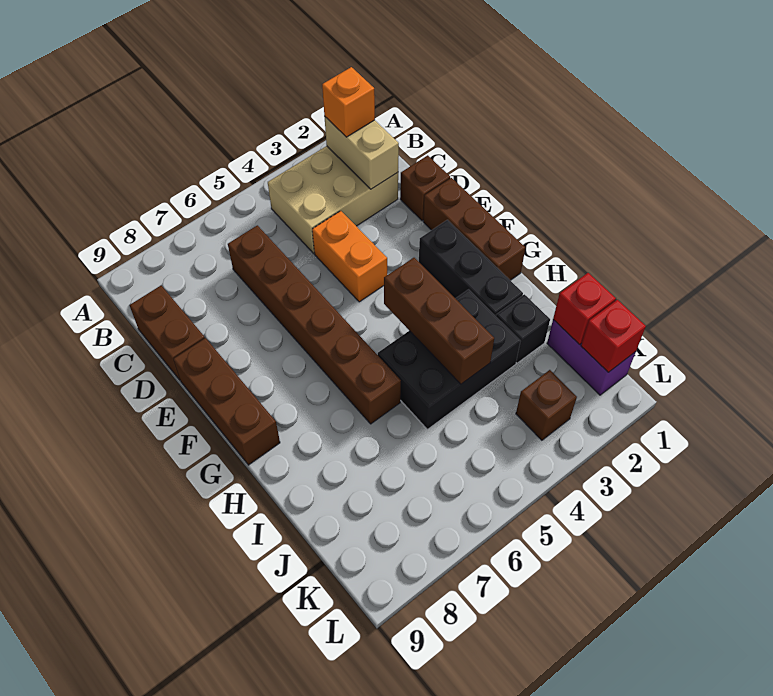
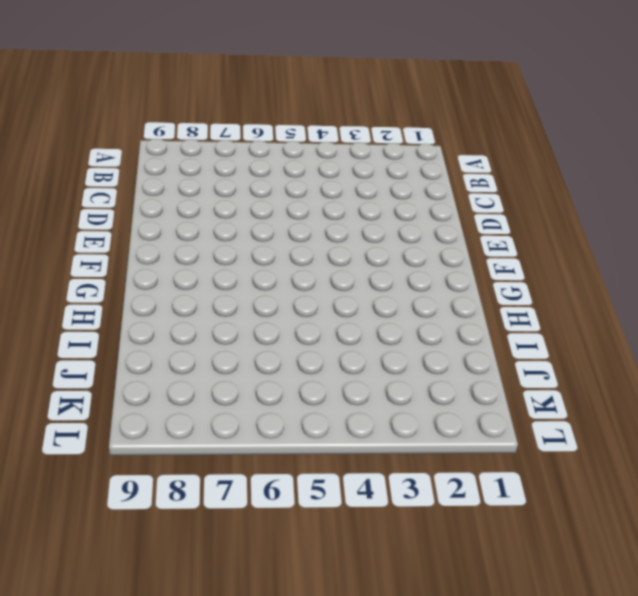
none -> tan brick B2:C4 level 1
none -> brown brick C6:H6 level 1
none -> brown brick C9:D9 level 1

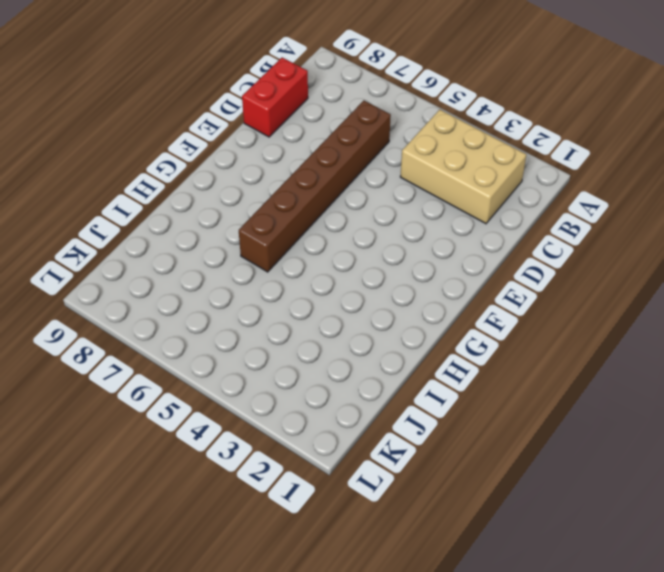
red brick C9:D9 level 1 -> brown brick C9:D9 level 1
none -> brown brick D1 level 1
none -> orange brick D4:E4 level 1
none -> brown brick E1:G1 level 1

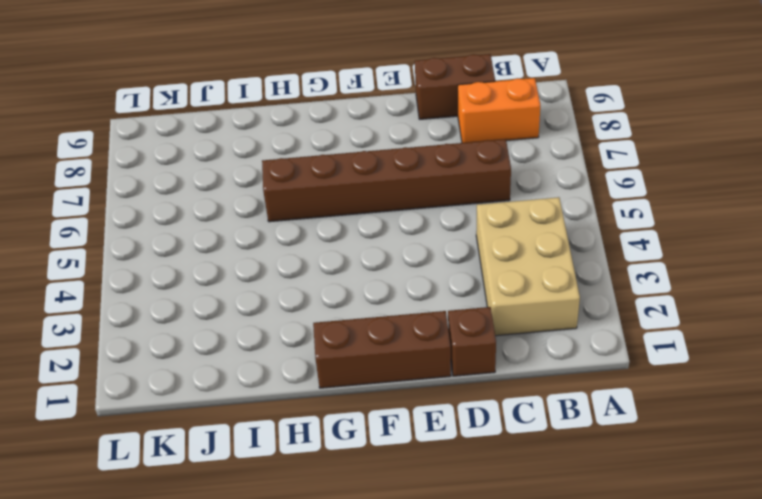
orange brick B8:C8 level 1 -> orange brick D4:E4 level 1
none -> brown brick E9:G9 level 1
none -> black brick F2:H2 level 1
none -> black brick H3:I5 level 1

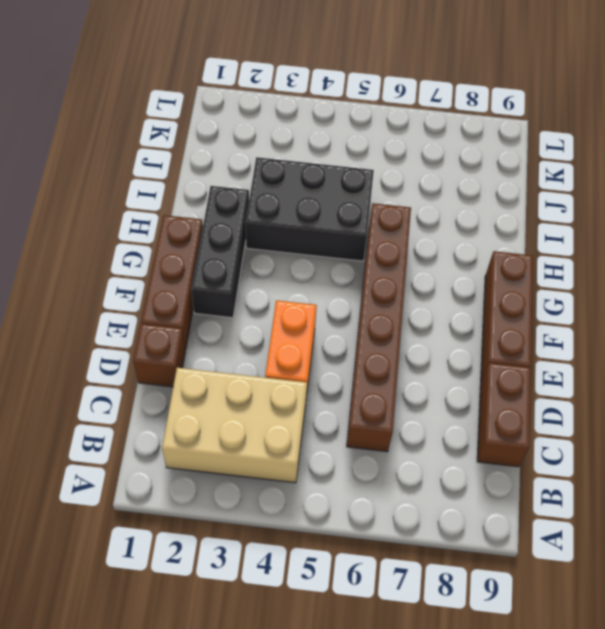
none -> black brick I2 level 1
none -> purple brick J1:K1 level 1
none -> brown brick K3 level 1

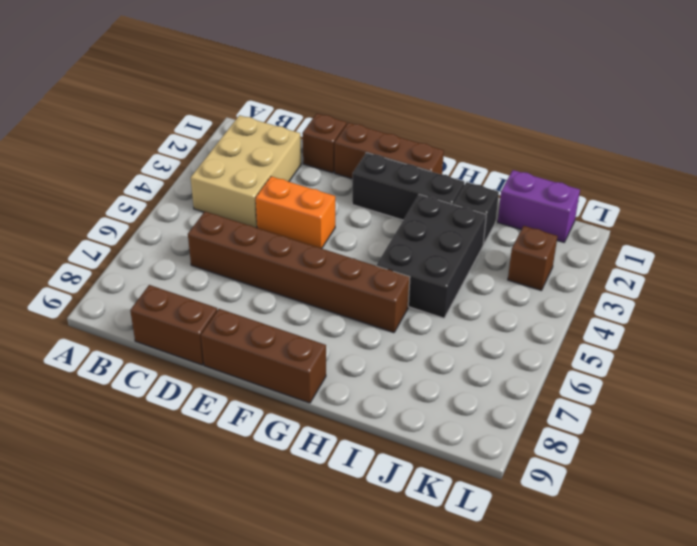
none -> tan brick B2:C2 level 2
none -> brown brick G4:I4 level 2
none -> red brick J1 level 2

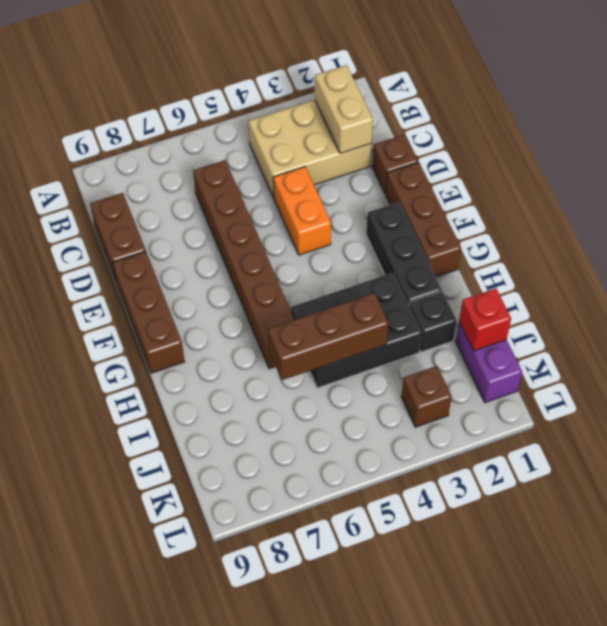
brown brick I4:I6 level 2 -> brown brick G4:I4 level 2
none -> red brick K1 level 2
none -> orange brick B2 level 3

